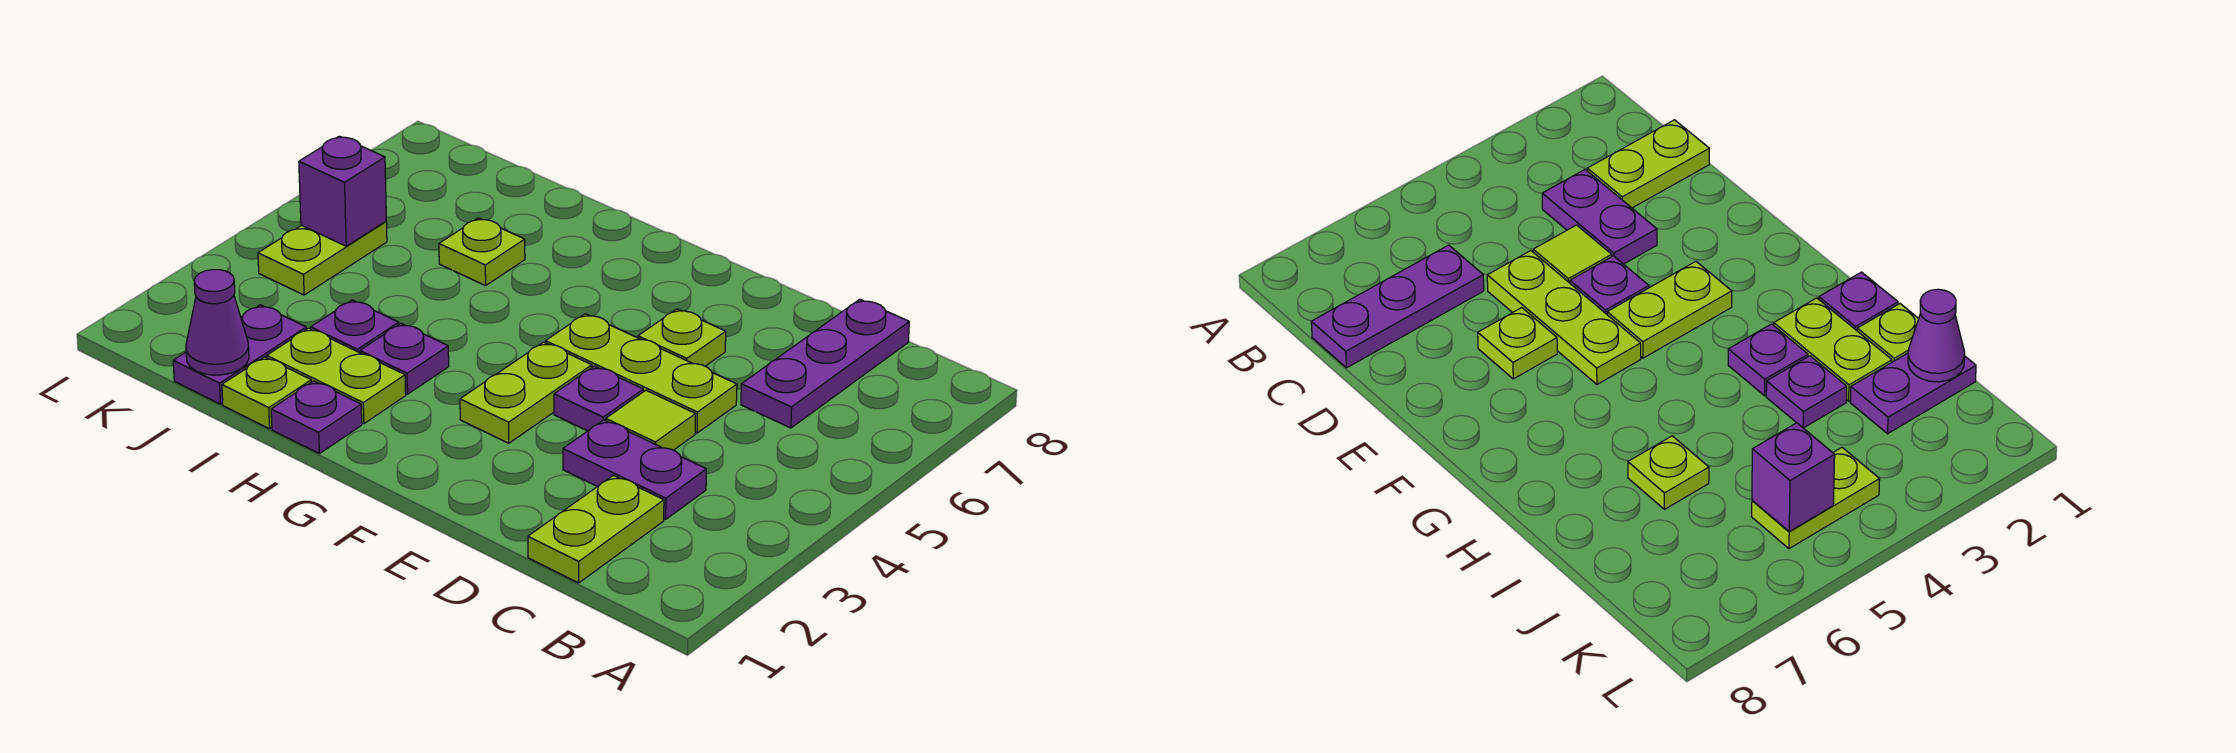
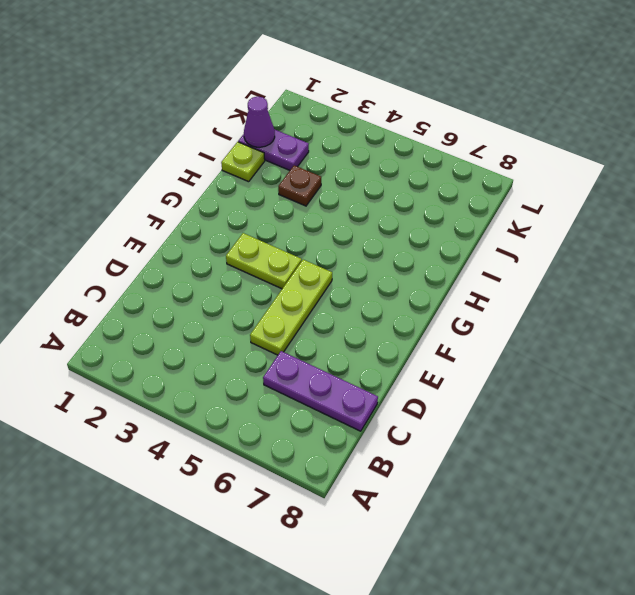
brown plate I3 level 1 -> purple plate I3 level 1
none -> lime plate C1:C2 level 1
none -> purple plate C3:D3 level 1
none -> lime tile D4 level 1

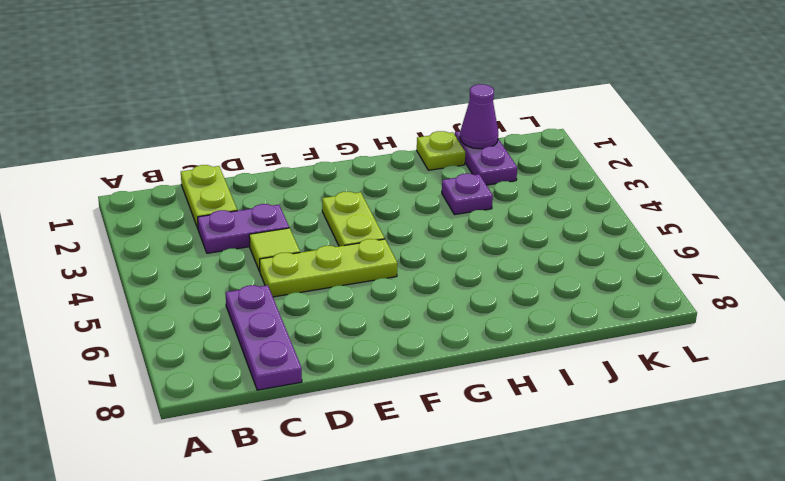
none -> purple plate E4 level 1
none -> lime plate E6 level 1
none -> purple plate H1 level 1

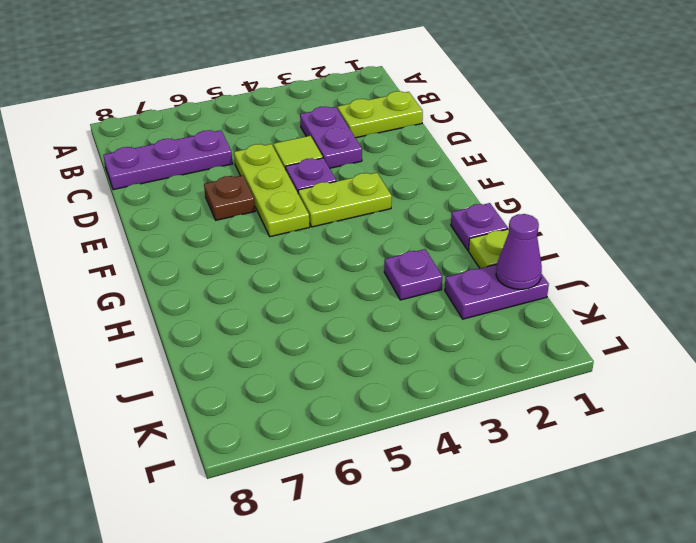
brown plate E6 level 1 -> lime plate E6 level 1
none -> lime plate H2:I2 level 1
none -> purple plate H3 level 1
none -> lime plate I6 level 1

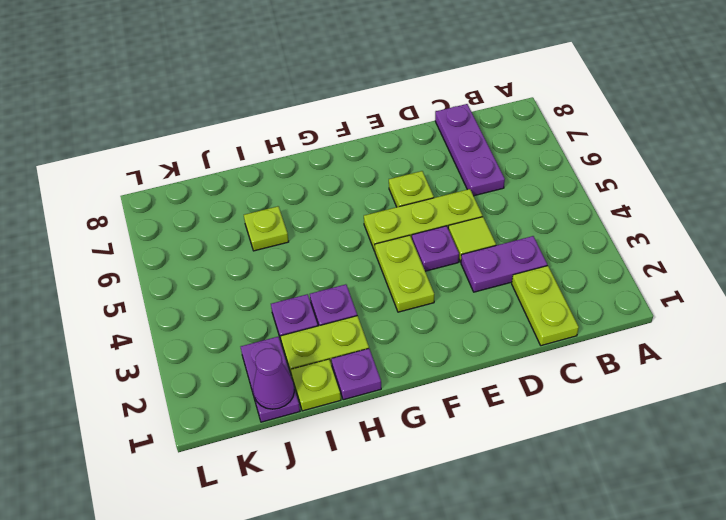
none -> lime plate K4:K5 level 1
none -> purple brick K5 level 2

